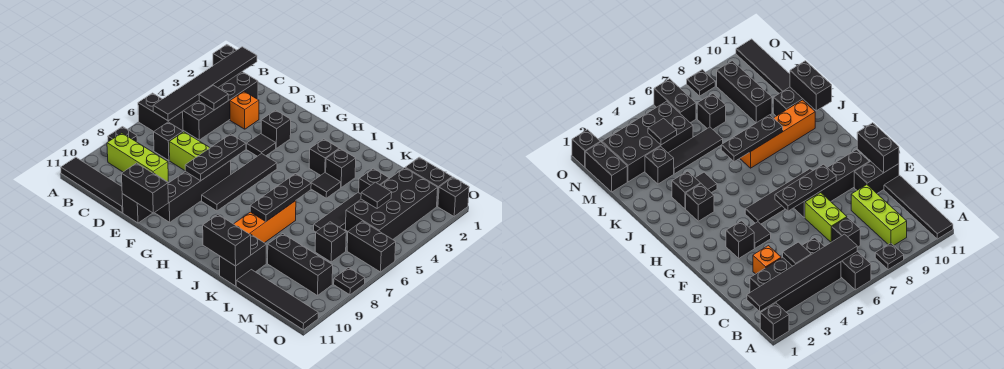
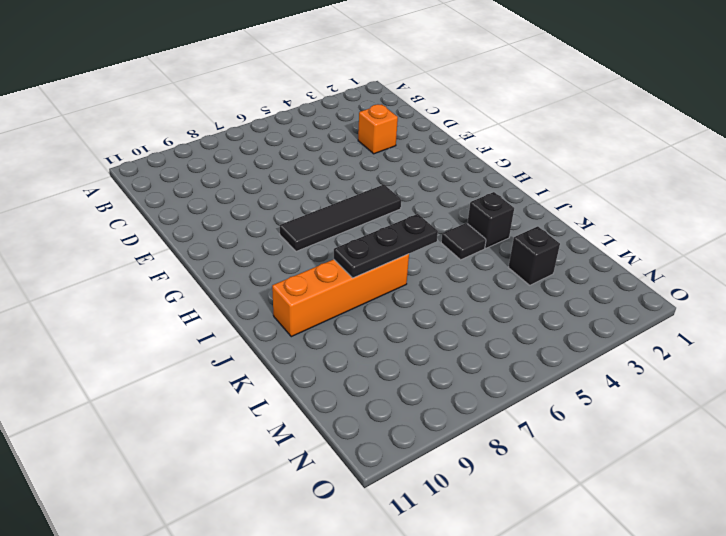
none -> black brick A1 level 1
none -> black brick A6:B6 level 1
none -> black plate A8 level 1
none -> black tile A11:D11 level 1

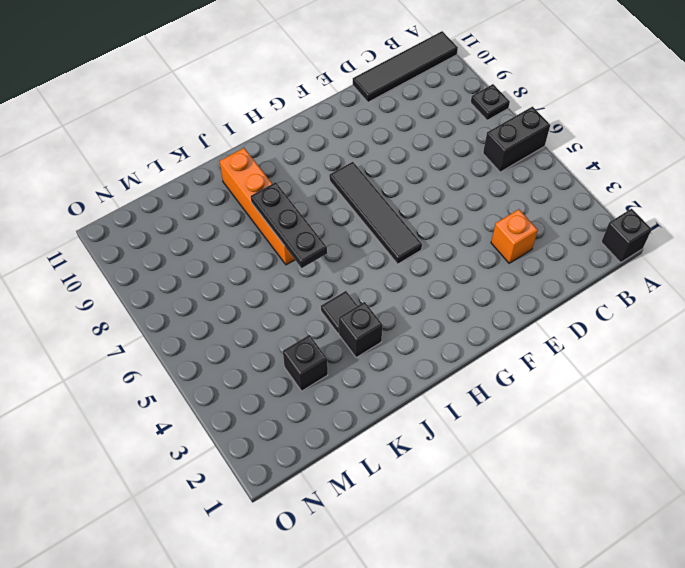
none -> black brick B2:C5 level 1
none -> lime brick B9:D9 level 1
none -> black brick C7 level 1
none -> lime brick D7:E7 level 1

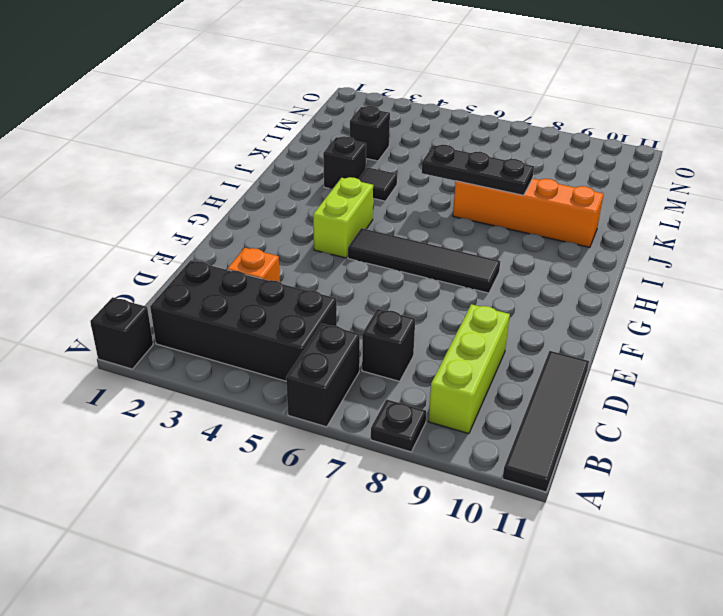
lime brick G4:H4 level 1 -> lime brick D7:E7 level 1
none -> black brick E10:E11 level 1
none -> black brick F3 level 1
none -> black tile F4 level 1
none -> black brick F7:F10 level 1

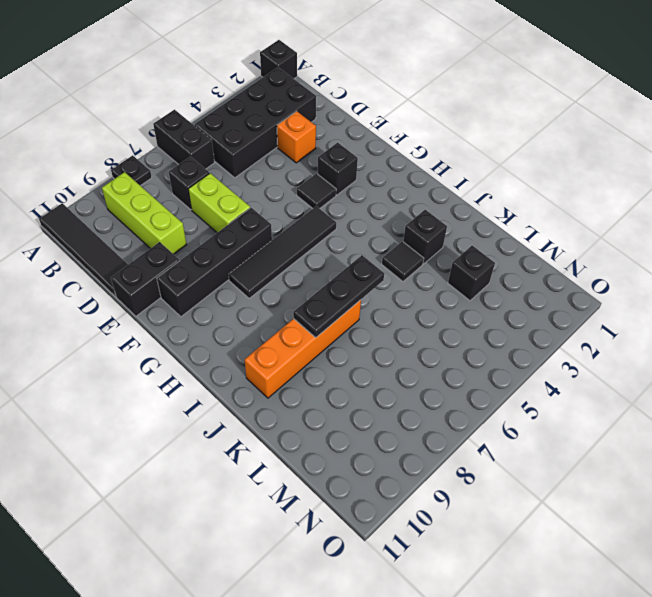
none -> black brick I3 level 1
none -> black brick K10:K11 level 1
none -> black tile L4:L6 level 1
none -> black brick L9:N9 level 1

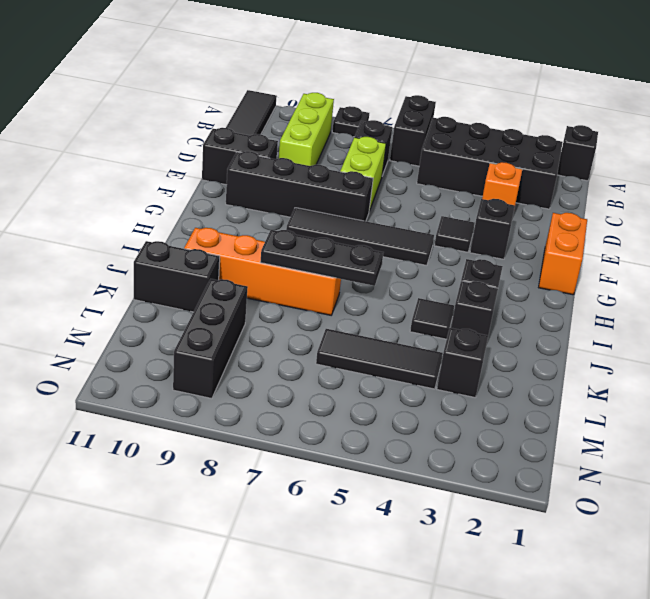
orange brick F1:G1 level 1 -> none
none -> black tile L11:O11 level 1
none -> black brick M1:N1 level 1
none -> black brick M2:N5 level 1
none -> black brick M7 level 1

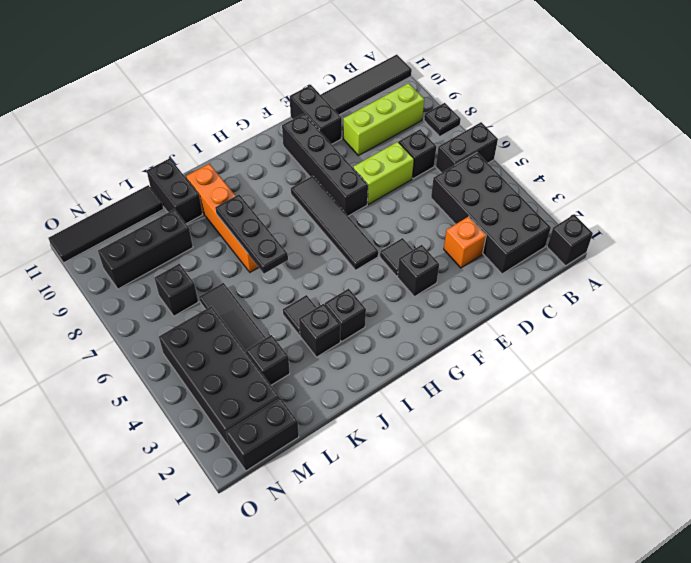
none -> black brick N6:O6 level 1
none -> black brick O1 level 1
none -> black plate O8 level 1
none -> black tile B1:B6 level 2

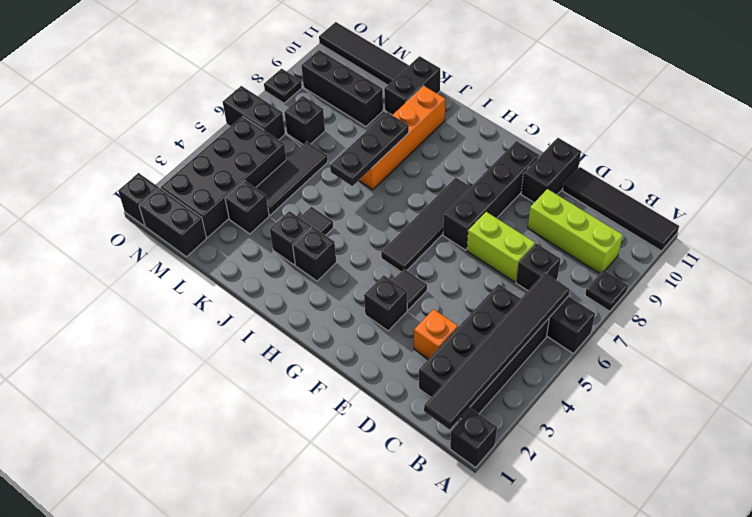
none -> black tile C4 level 2
none -> black brick E11:F11 level 2
none -> black plate F6:F8 level 2
none -> black brick J11:K11 level 2

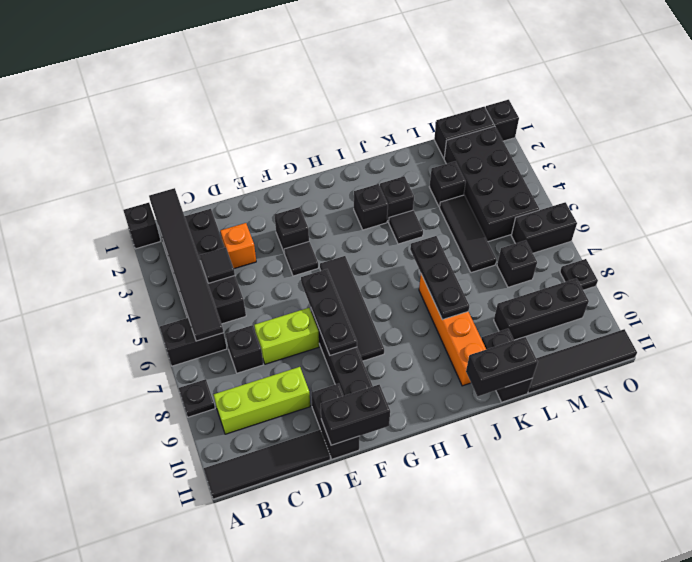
none -> black tile M4 level 2

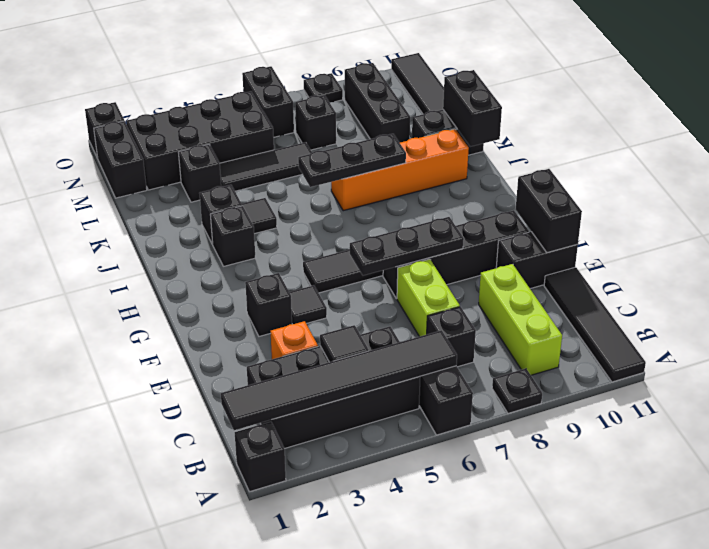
none -> black tile M4 level 2

